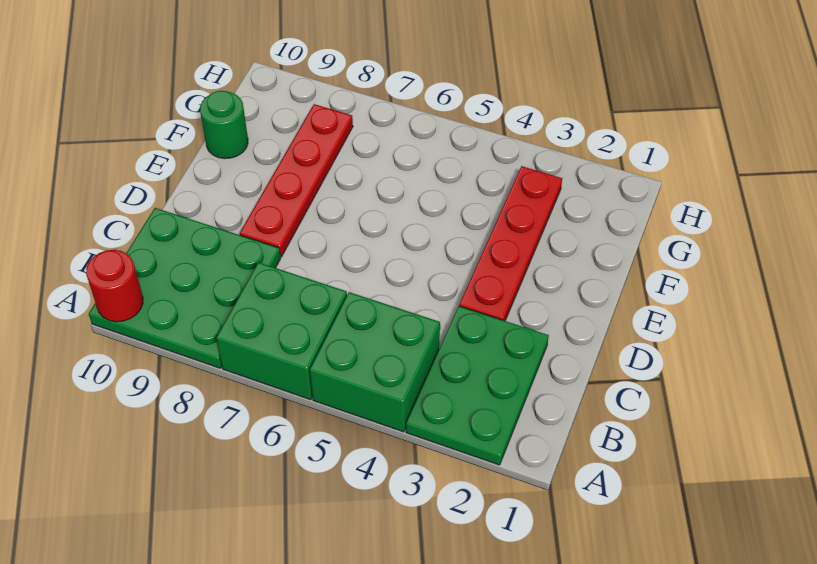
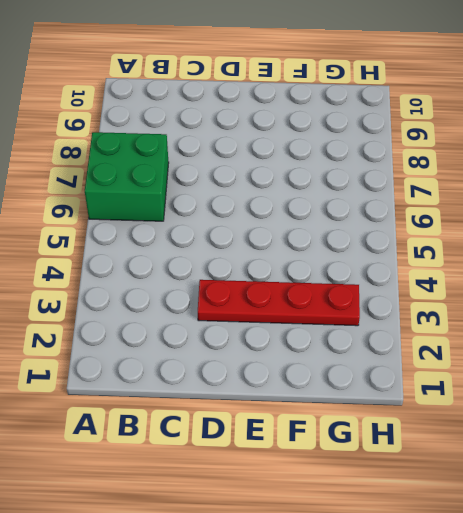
none -> green plate A2:C3 level 1
none -> green brick A4:B5 level 1

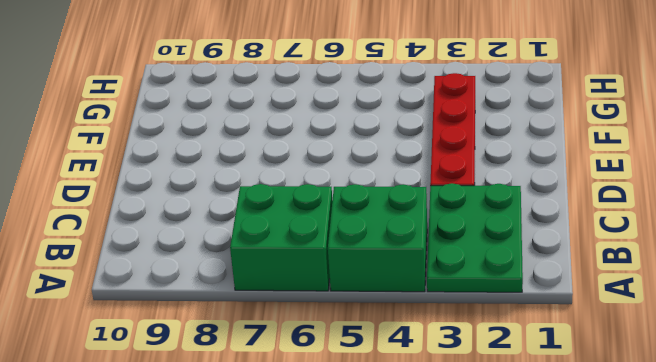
none -> green plate A8:C10 level 1
none -> red plate D8:G8 level 1

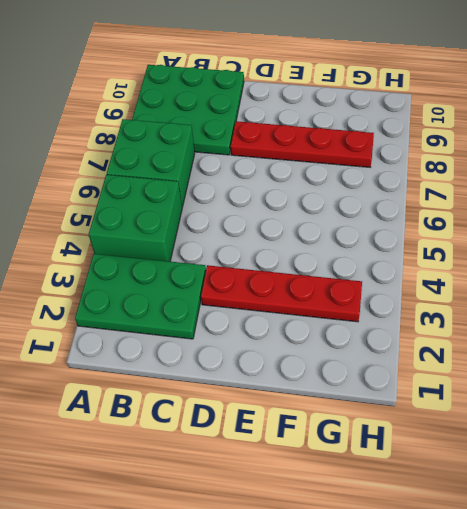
none -> green round brick F10 level 1
none -> red round brick A10 level 2

